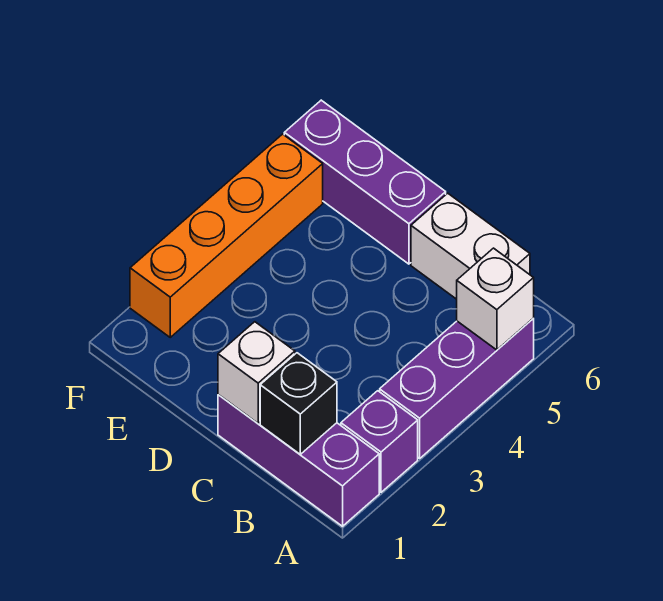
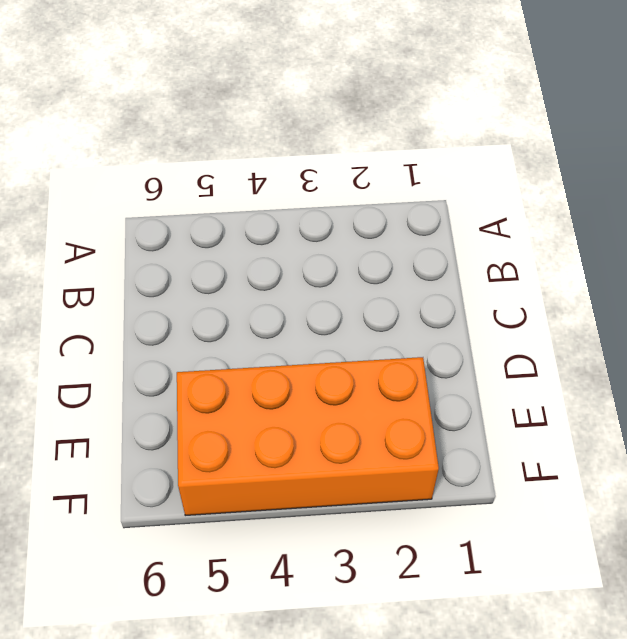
orange brick E2:F5 level 1 -> orange brick F2:F5 level 1
none -> purple brick A1:C1 level 1
none -> purple brick A2 level 1

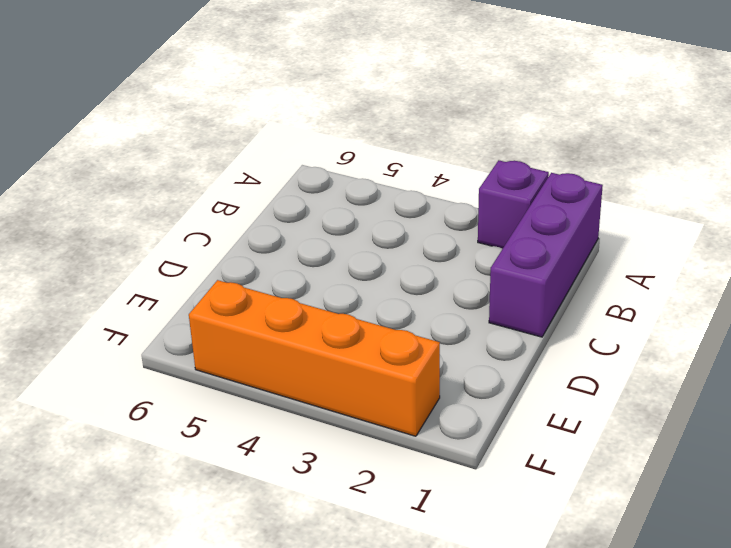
none -> purple brick A3:A5 level 1
none -> white brick B6:C6 level 1

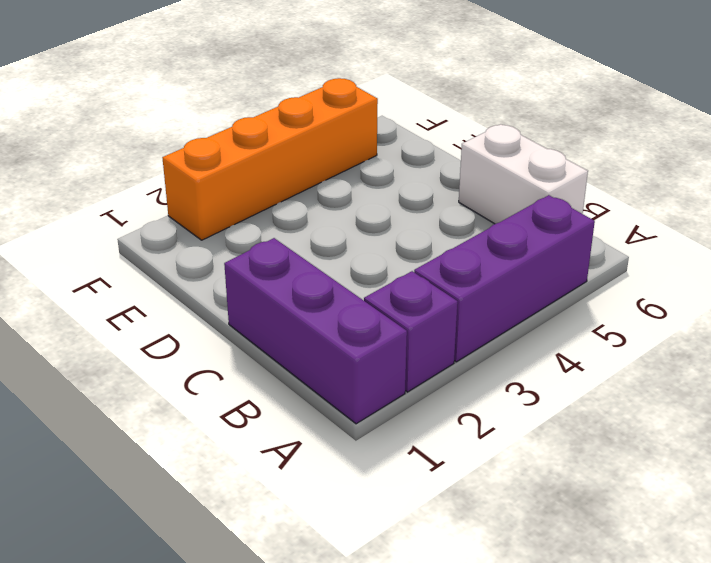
none -> purple brick D6:F6 level 1
none -> white brick A5 level 2

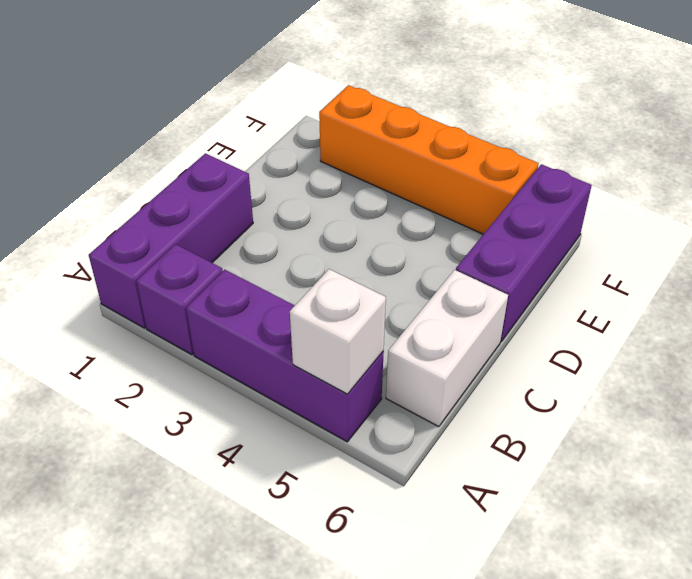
none -> black brick B1 level 2
none -> white brick C1 level 2

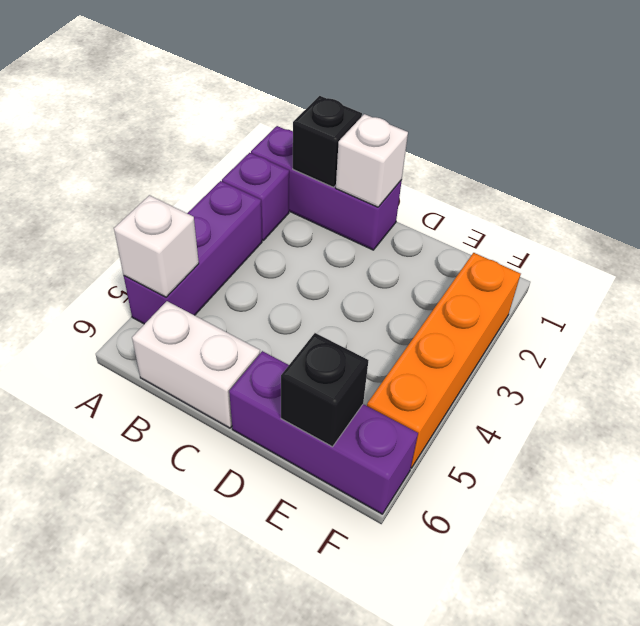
black brick E6 level 2 -> none

